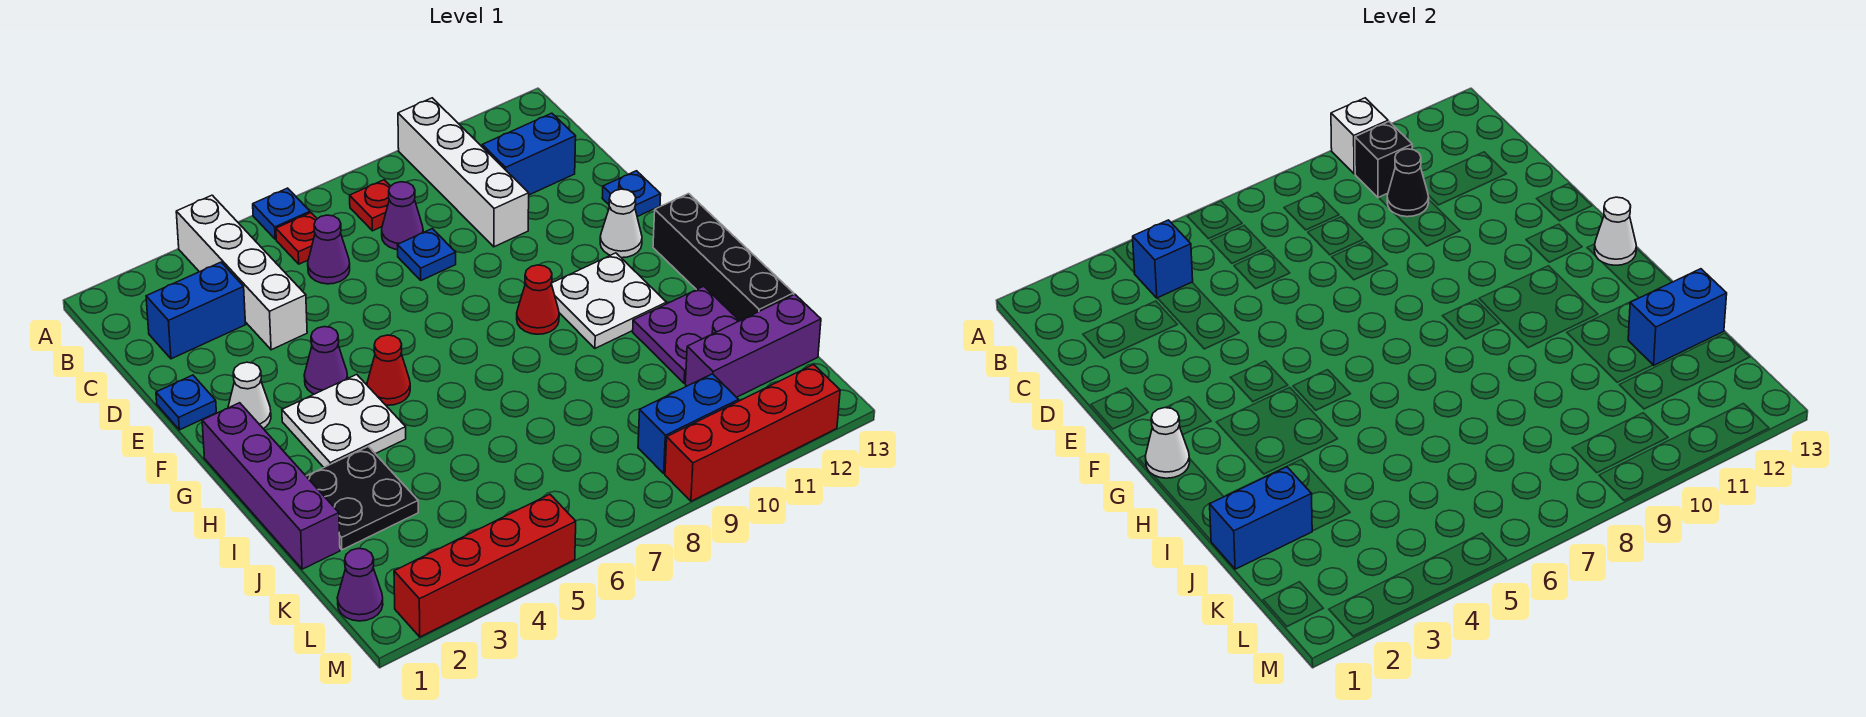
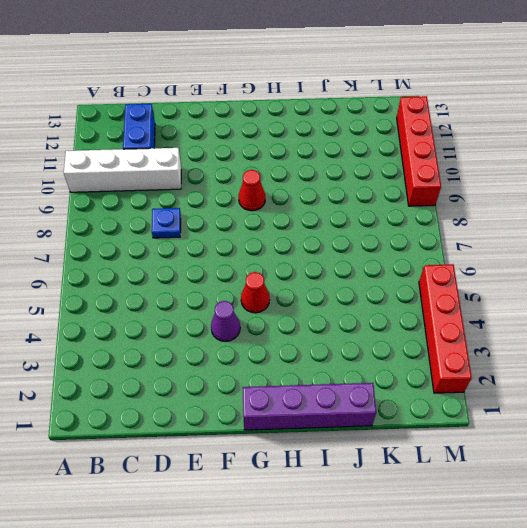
none -> white brick A4:D4 level 1
none -> blue plate A6 level 1
none -> red plate B6 level 1
none -> red plate B8 level 1

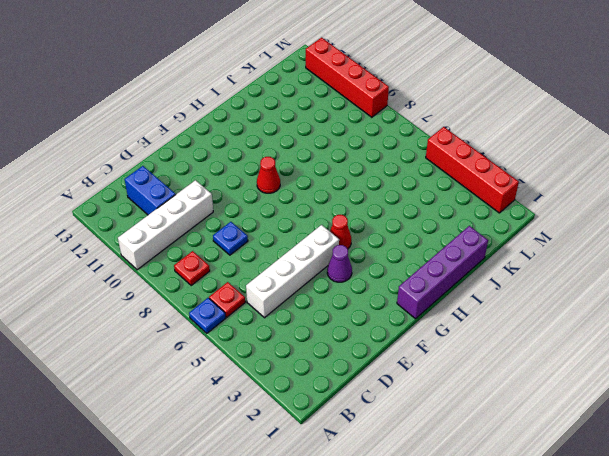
white brick C5:F5 level 1 -> white brick A4:D4 level 1
none -> blue brick C2:C3 level 1
none -> purple cone C6 level 1
none -> purple cone C8 level 1
none -> blue plate E1 level 1

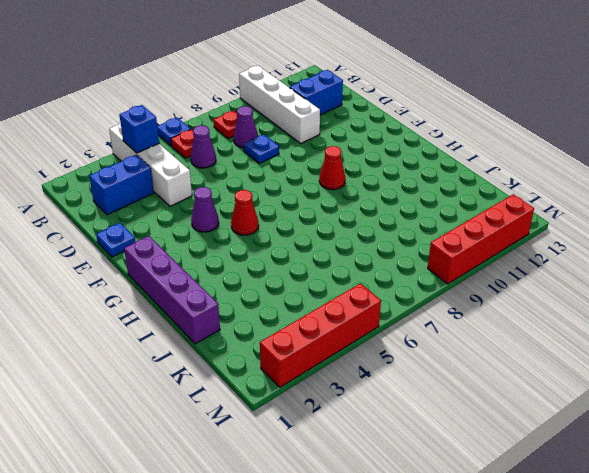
none -> blue plate E13 level 1
none -> white cone F2 level 1
none -> white cone F12 level 1
none -> white plate G3:H4 level 1

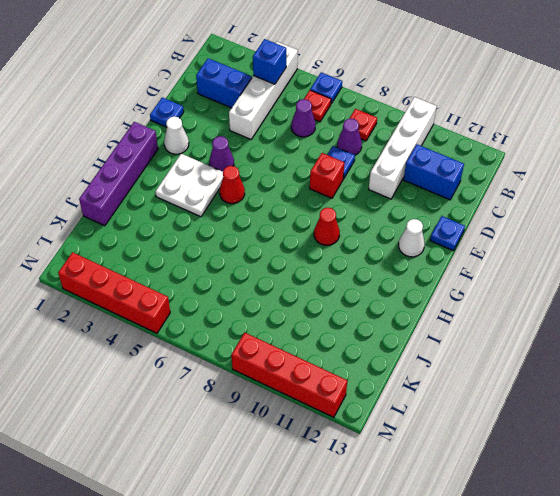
red brick E8 level 1 -> none
none -> white plate G10:H11 level 1
none -> black brick G13:J13 level 1
none -> black plate I2:J3 level 1
none -> purple plate I11:J12 level 1

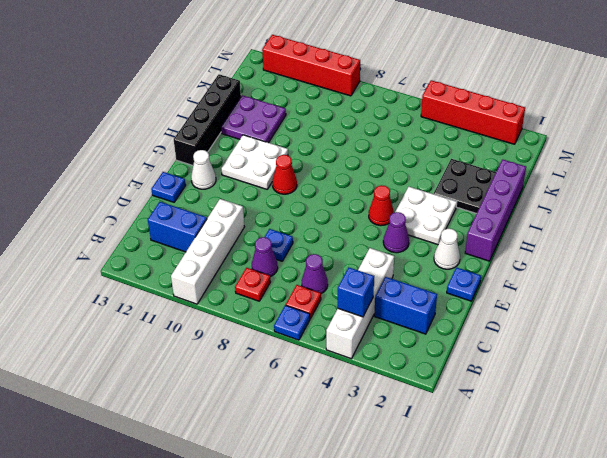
none -> purple brick K11:K13 level 1
none -> purple cone L1 level 1
none -> blue brick L9:L10 level 1
none -> white brick A10 level 2

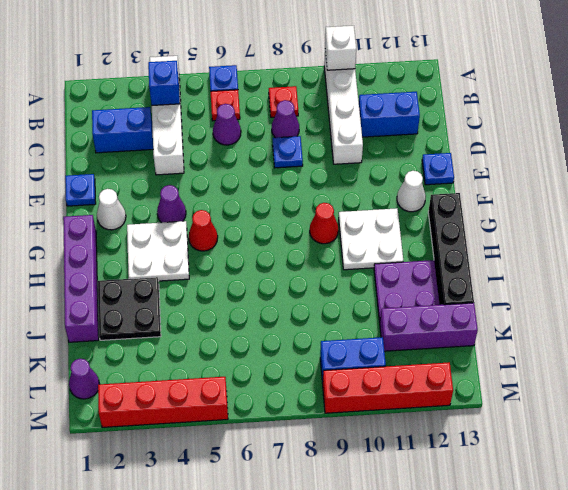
none -> black brick B10 level 2
none -> black cone C10 level 2
none -> white cone G1 level 2
none -> white cone G13 level 2

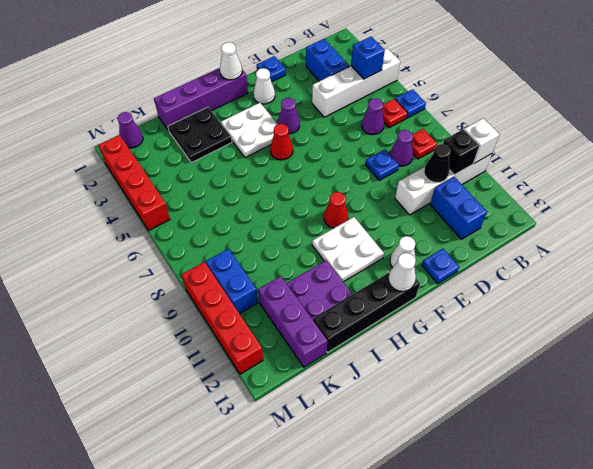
none -> blue brick J1:J2 level 2
none -> blue brick J12:J13 level 2

